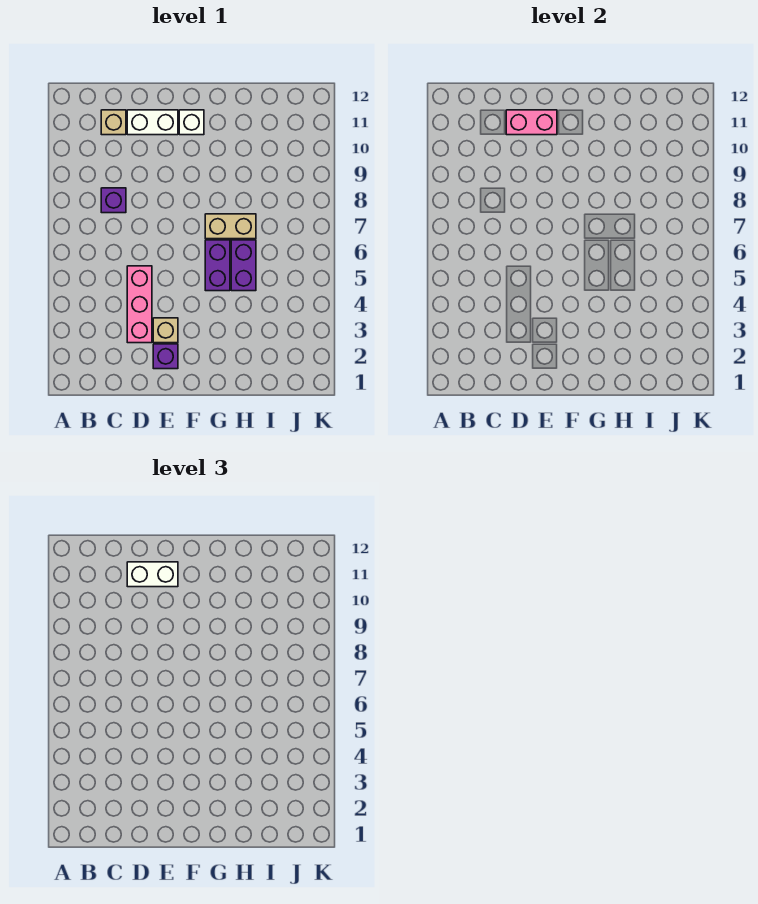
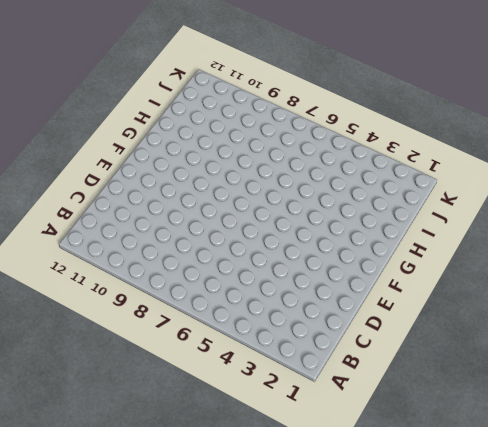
none -> purple brick C8 level 1
none -> tan brick C11 level 1
none -> pink brick D3:D5 level 1

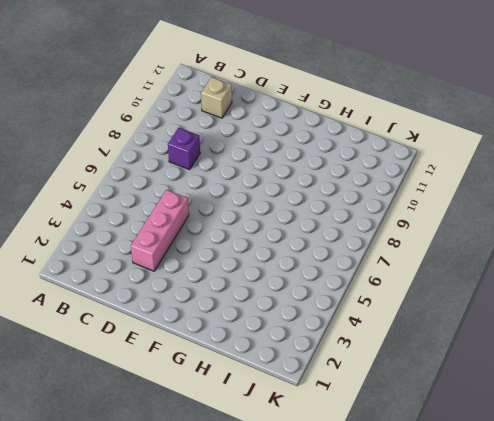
none -> white brick D11:E11 level 1
none -> purple brick E2 level 1
none -> tan brick E3 level 1

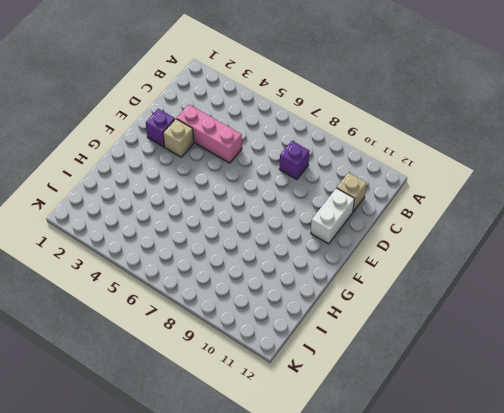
none -> white brick F11 level 1
none -> purple brick G5:G6 level 1
none -> tan brick G7:H7 level 1

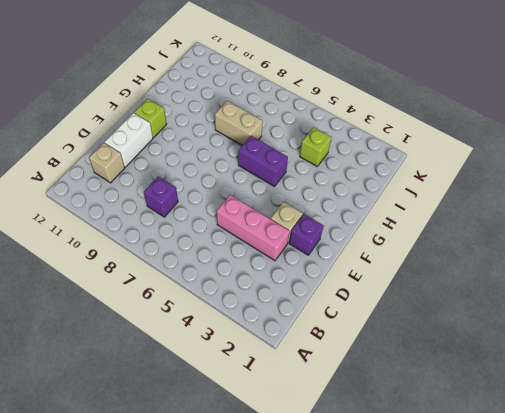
lime brick F11 level 1 -> white brick F11 level 1
tan brick H7:H8 level 1 -> tan brick G7:H7 level 1
lime brick I4 level 1 -> none
none -> purple brick H5:H6 level 1
none -> pink brick D11:E11 level 2
none -> white brick D11:E11 level 3

